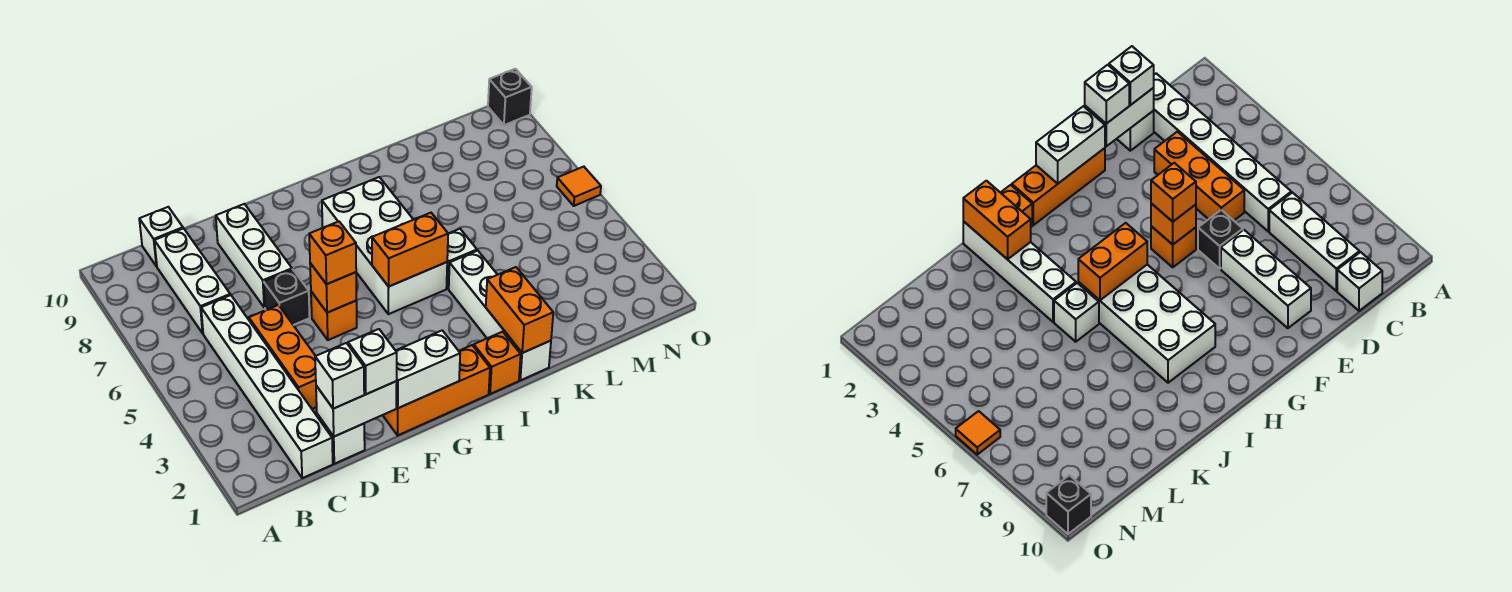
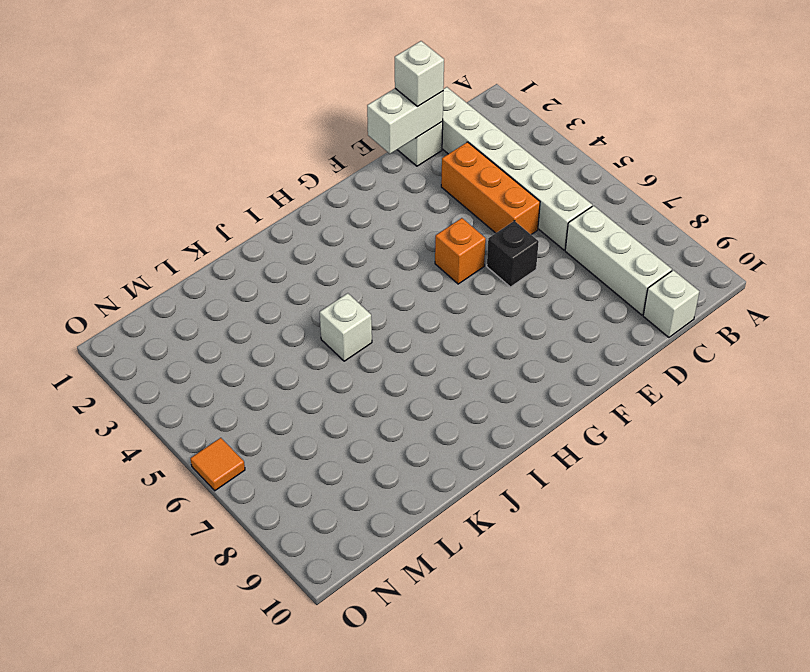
none -> white brick E7:E9 level 1
none -> orange brick F1:H1 level 1
none -> white brick H5:I8 level 1

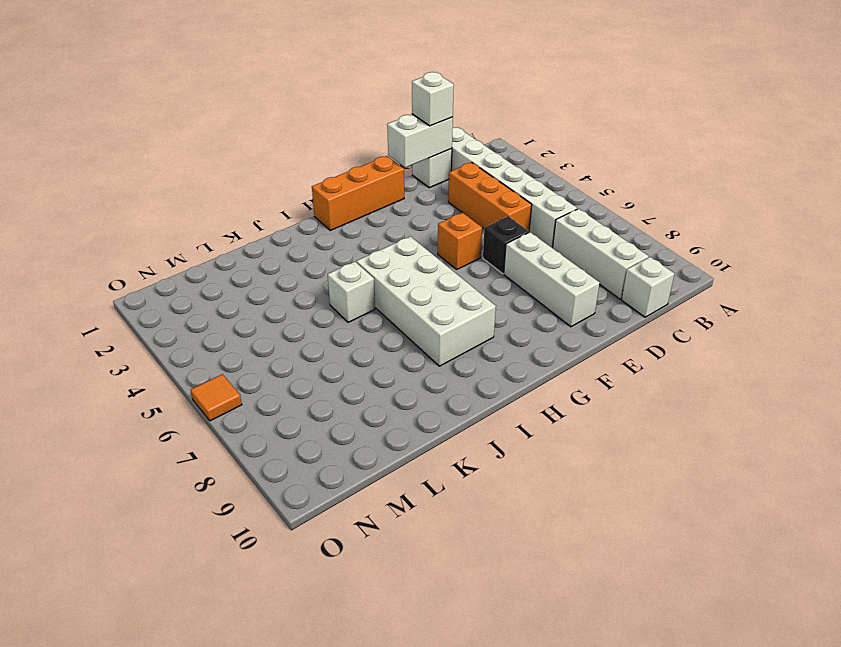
none -> orange brick I1 level 1
none -> white brick J1:J4 level 1
none -> black brick O10 level 1

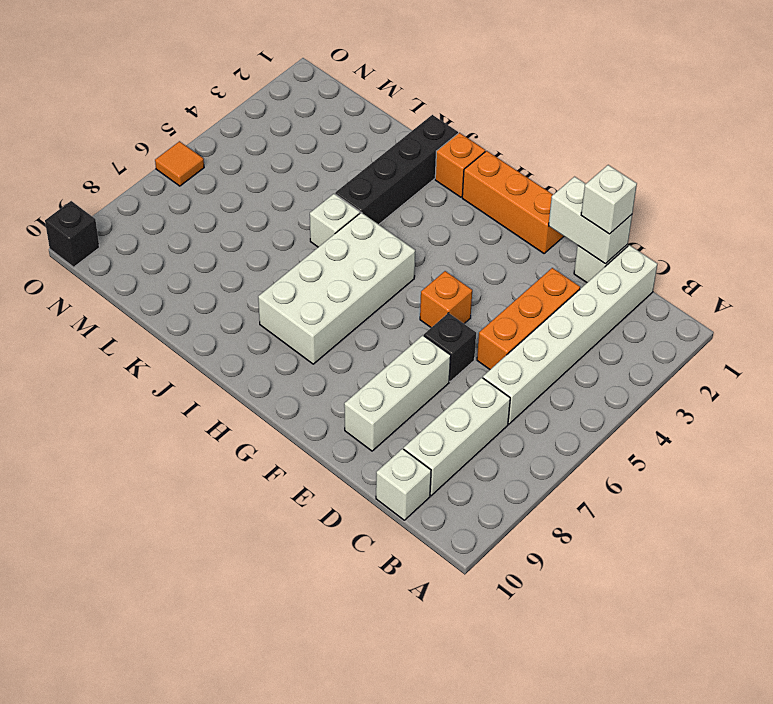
black brick J1:J4 level 1 -> white brick J1:J4 level 1
none -> white brick F1:G1 level 2
none -> orange brick F5 level 2
none -> orange brick H5:I5 level 2

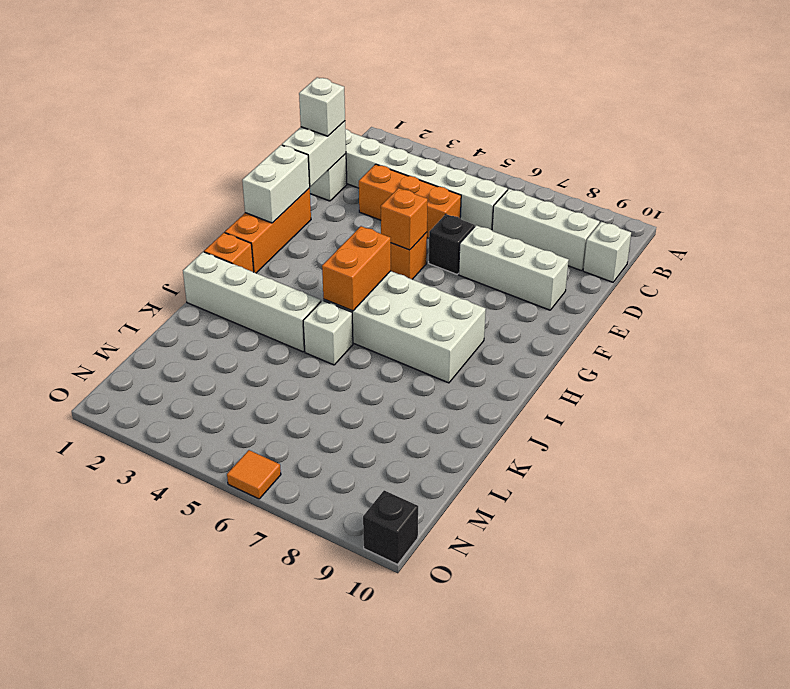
none -> orange brick J1:J2 level 2
none -> white brick E1 level 3
none -> orange brick F5 level 3

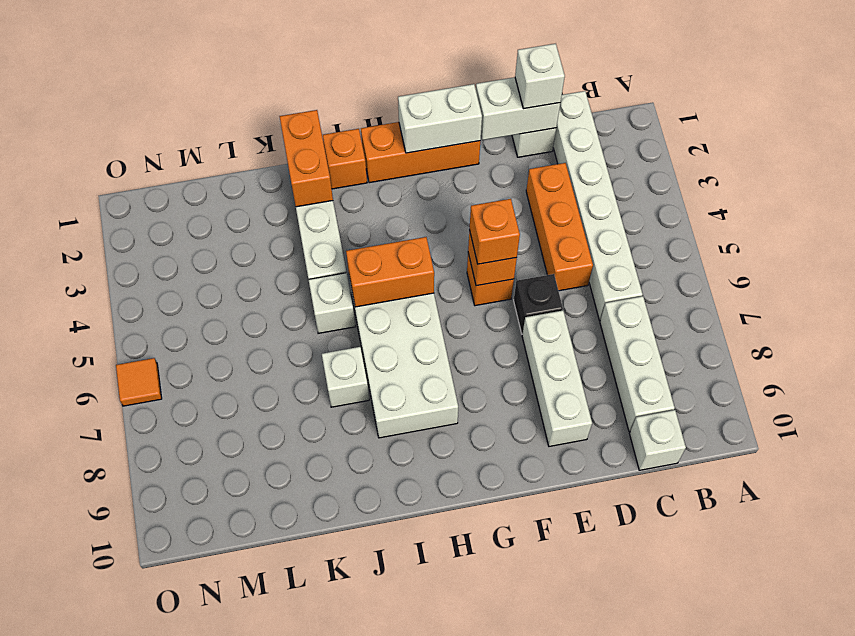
white brick J7 level 1 -> white brick E1 level 3
none -> black brick O10 level 1

